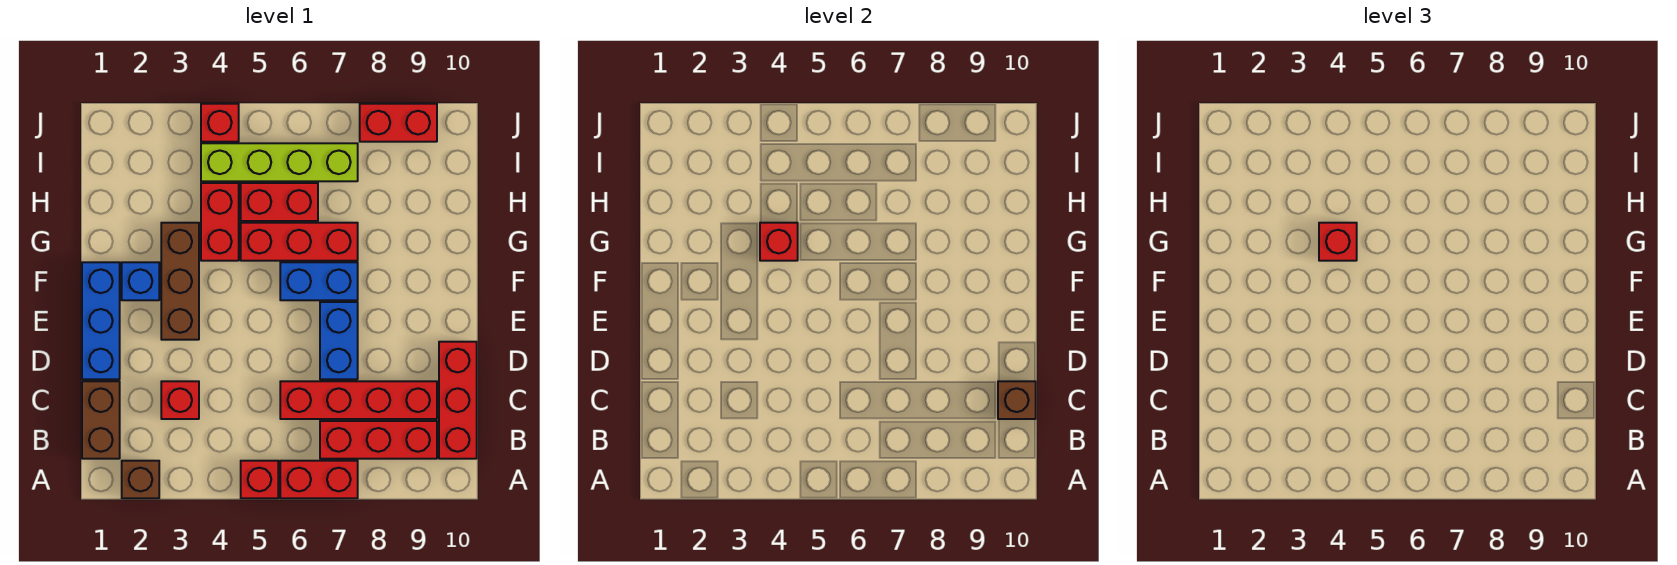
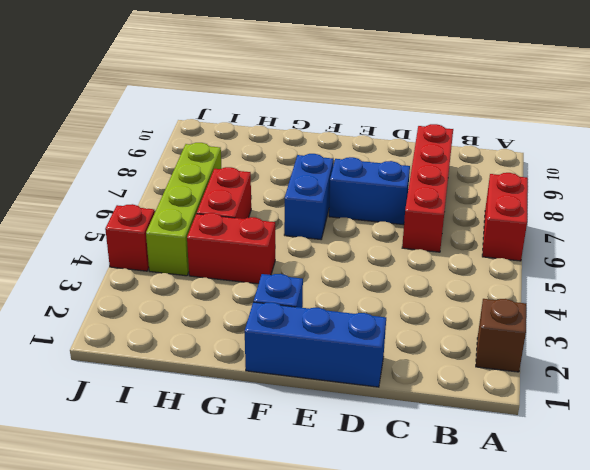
none -> red brick A5 level 1
none -> brown brick B1:C1 level 1
none -> red brick B7:B9 level 1

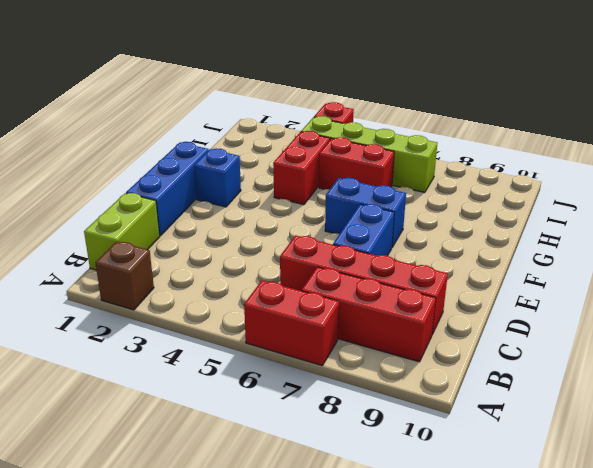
lime brick B1:C1 level 1 -> brown brick B1:C1 level 1
none -> red brick A5 level 1
none -> red brick B10:D10 level 1
none -> red brick C3 level 1

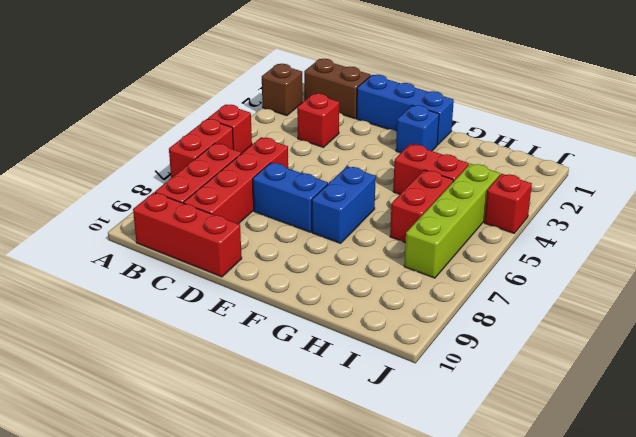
none -> brown brick E3:G3 level 1
none -> red brick G5:G7 level 1
none -> red brick J8:J9 level 1

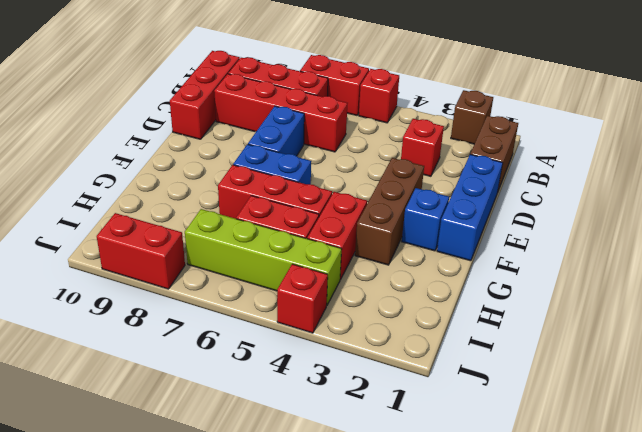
none -> brown brick C10 level 2
none -> red brick G4 level 2
none -> red brick G4 level 3

